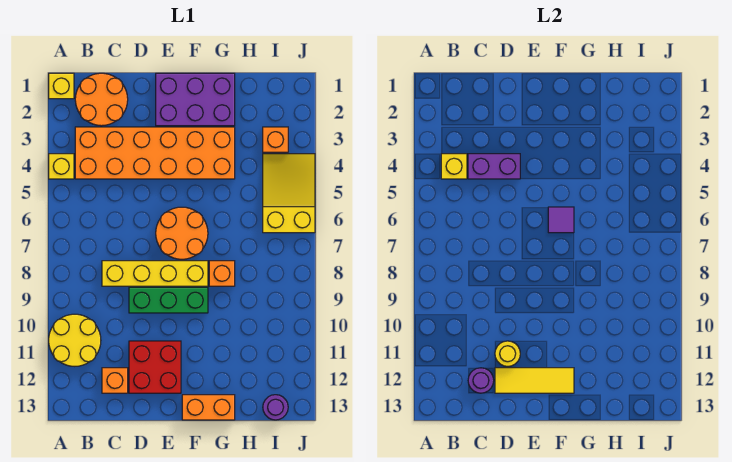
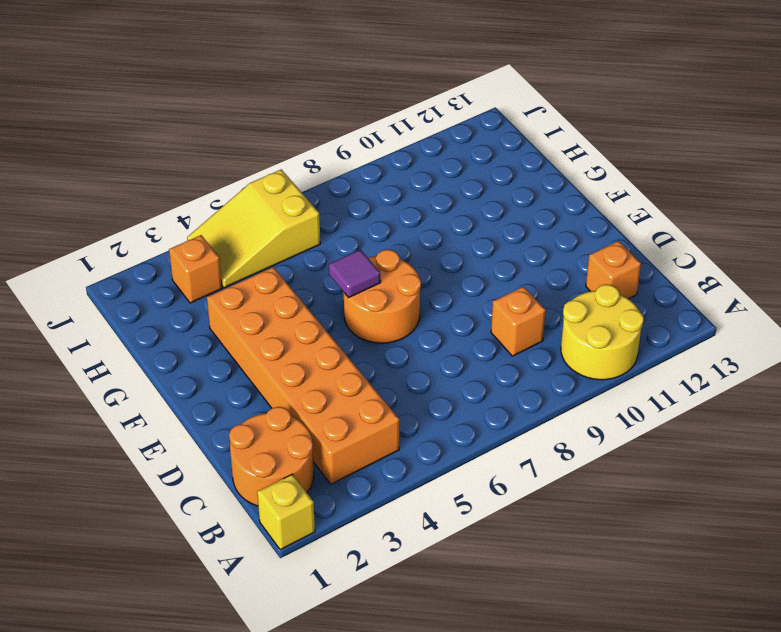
orange brick C9 level 1 -> orange brick G8 level 1
none -> yellow brick A4 level 1
none -> yellow brick C8:F8 level 1
none -> green brick D9:F9 level 1

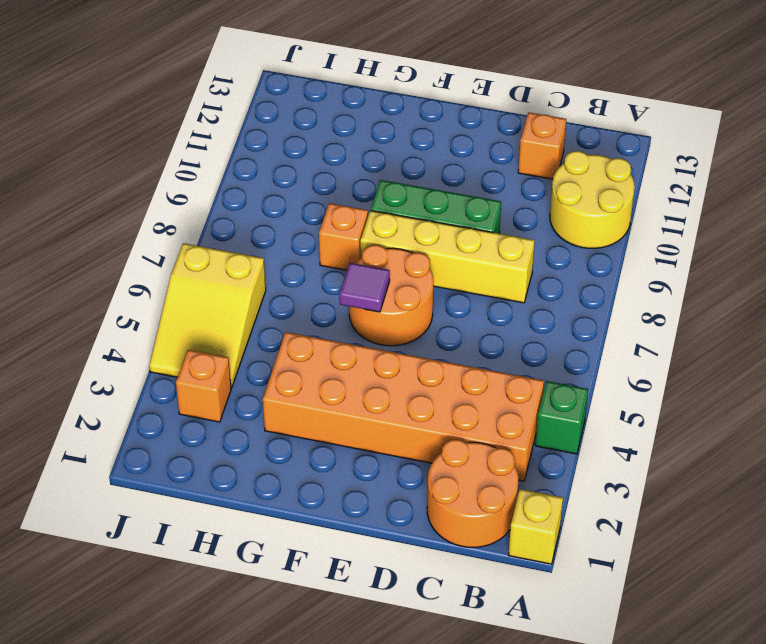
green brick A4 level 1 -> yellow brick A4 level 1
none -> red brick D11:E12 level 1
none -> purple brick E1:G2 level 1
none -> orange brick F13:G13 level 1

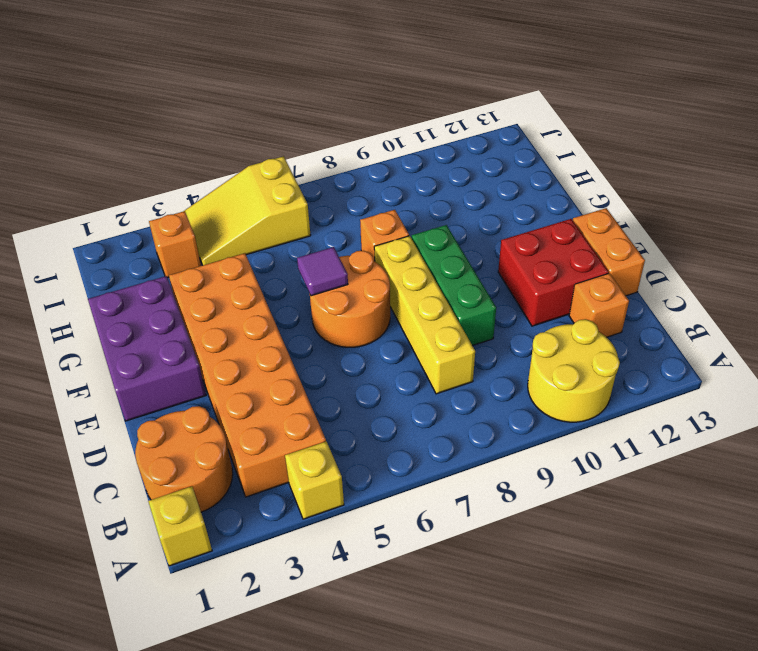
orange brick D13:E13 level 1 -> orange brick F13:G13 level 1
none -> purple round brick I13 level 1
none -> yellow brick B4 level 2
none -> purple brick C4:D4 level 2

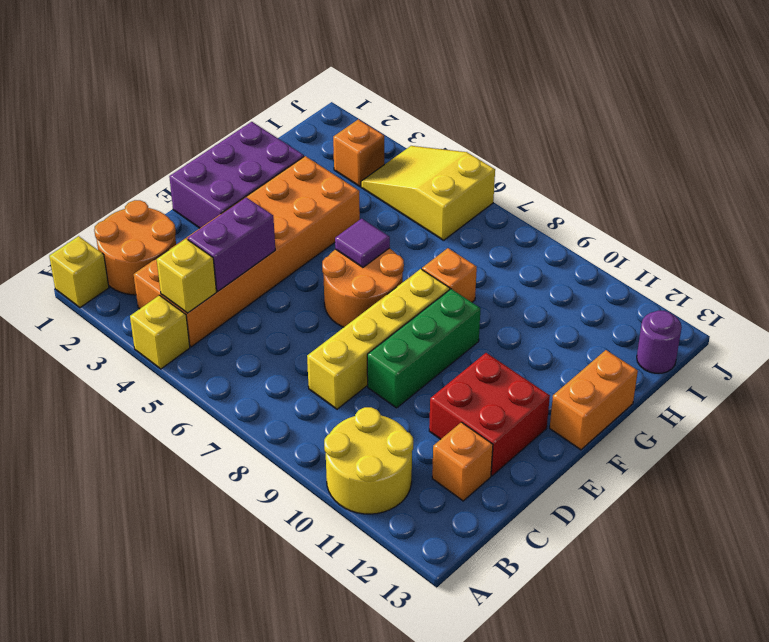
none -> purple round brick C12 level 2
none -> yellow round brick D11 level 2
none -> yellow tile D12:F12 level 2

